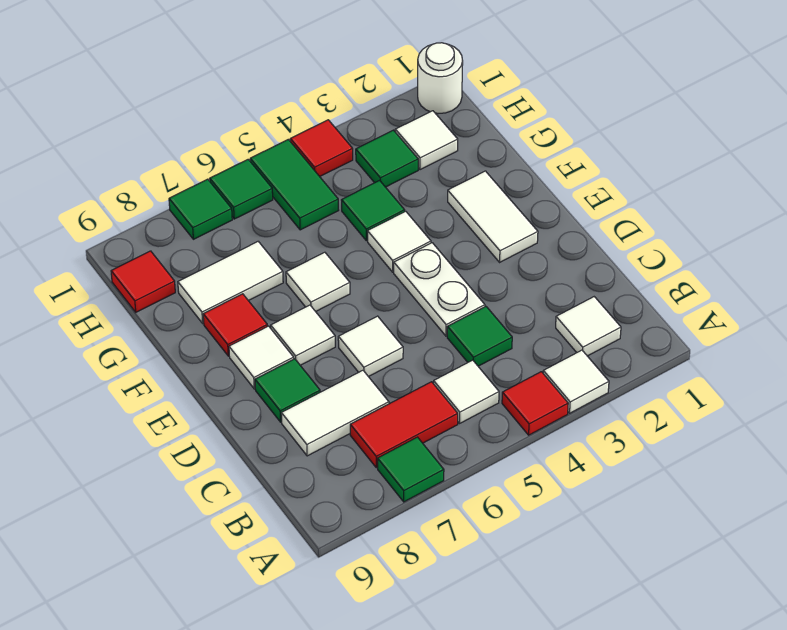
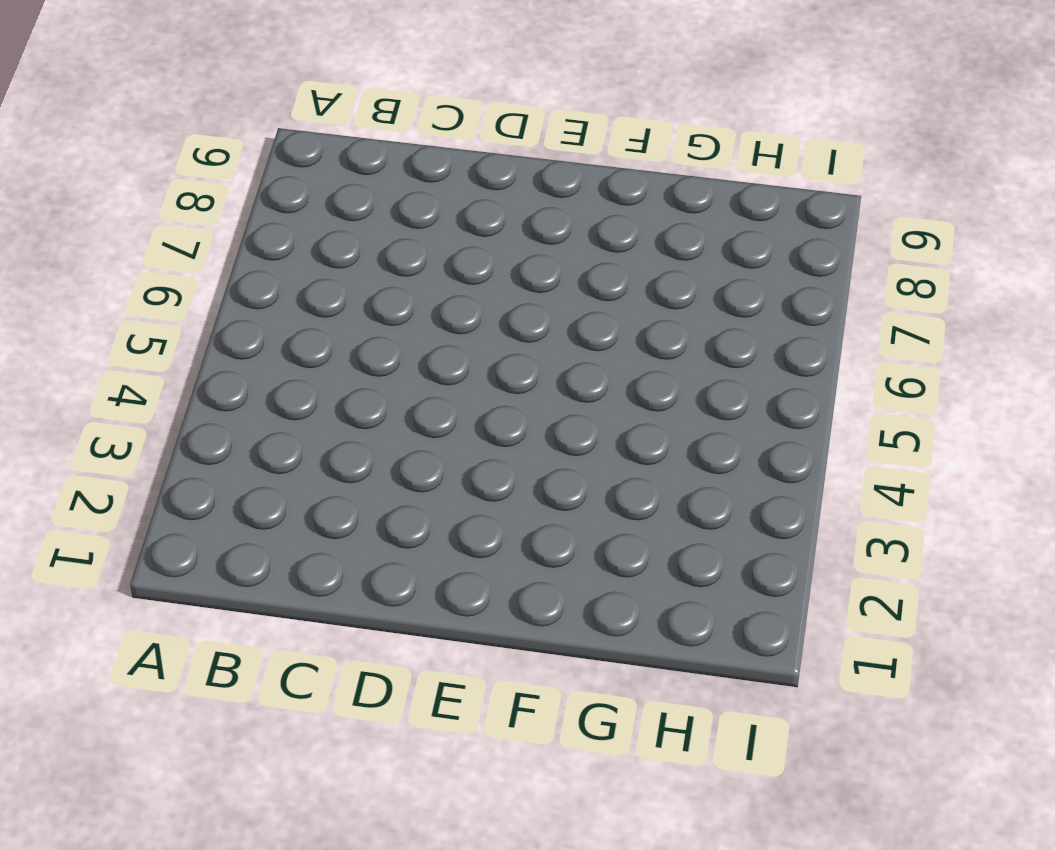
none -> white tile A3 level 1
none -> red tile A4 level 1
none -> green tile A7 level 1

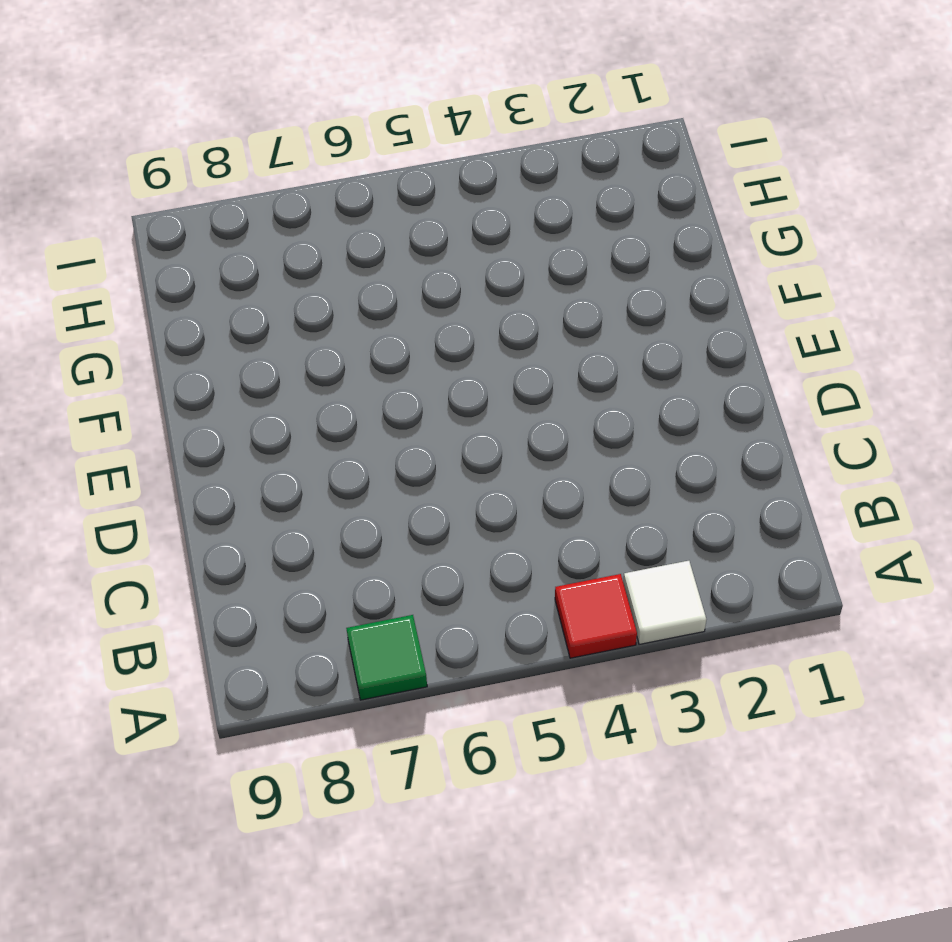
none -> white tile B2 level 1
none -> white tile B5 level 1
none -> red tile B6:B7 level 1

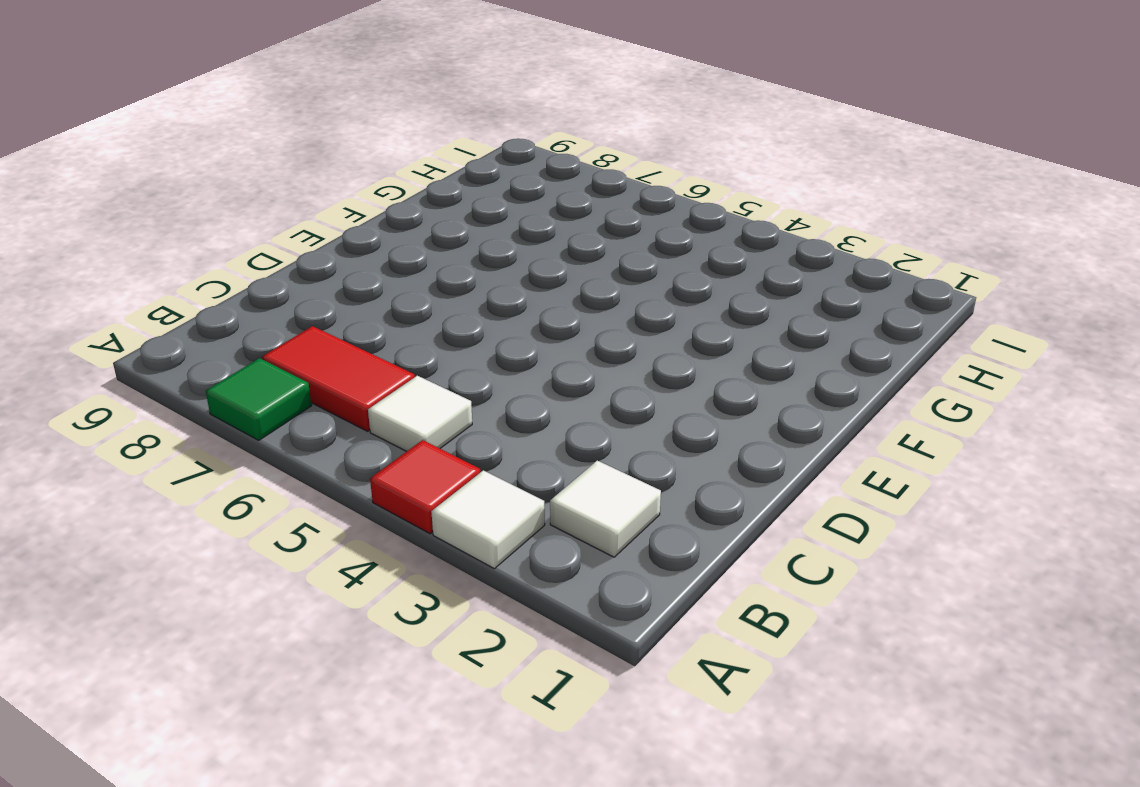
none -> green tile C4 level 1
none -> white tile C7:C8 level 1
none -> white plate D4:E4 level 1

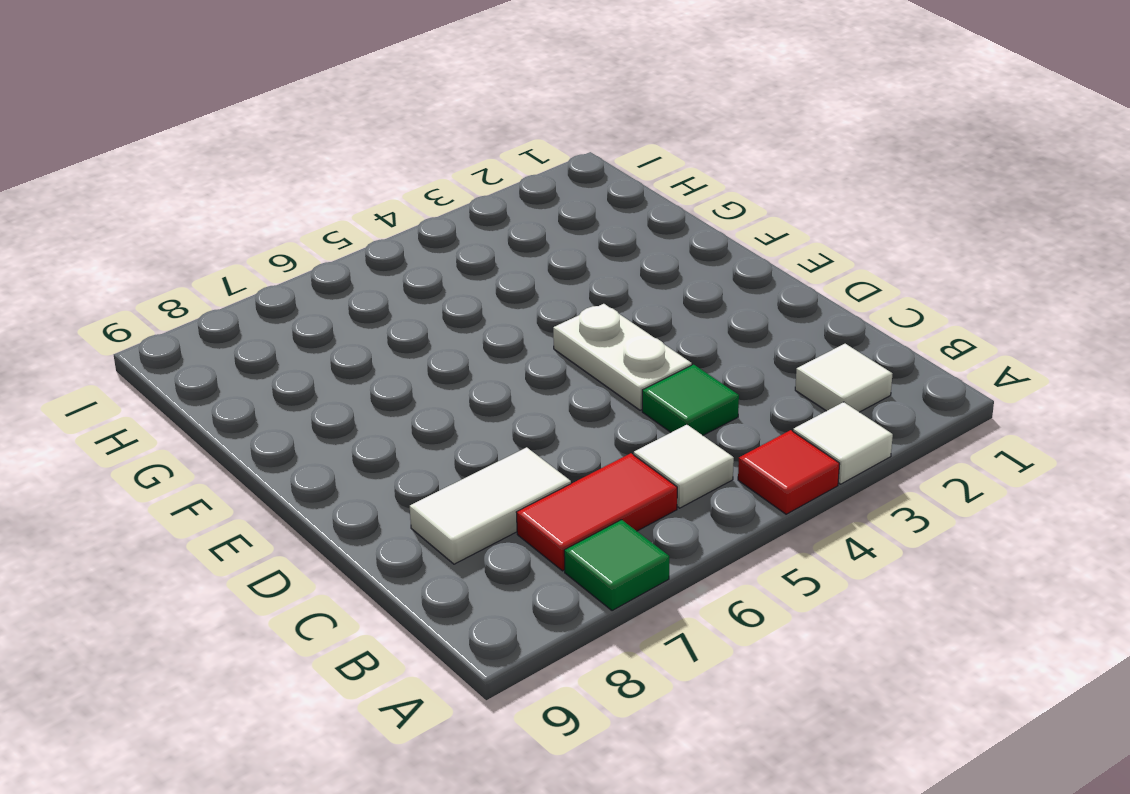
none -> white tile D6 level 1
none -> green tile D8 level 1
none -> white tile E2:F2 level 1

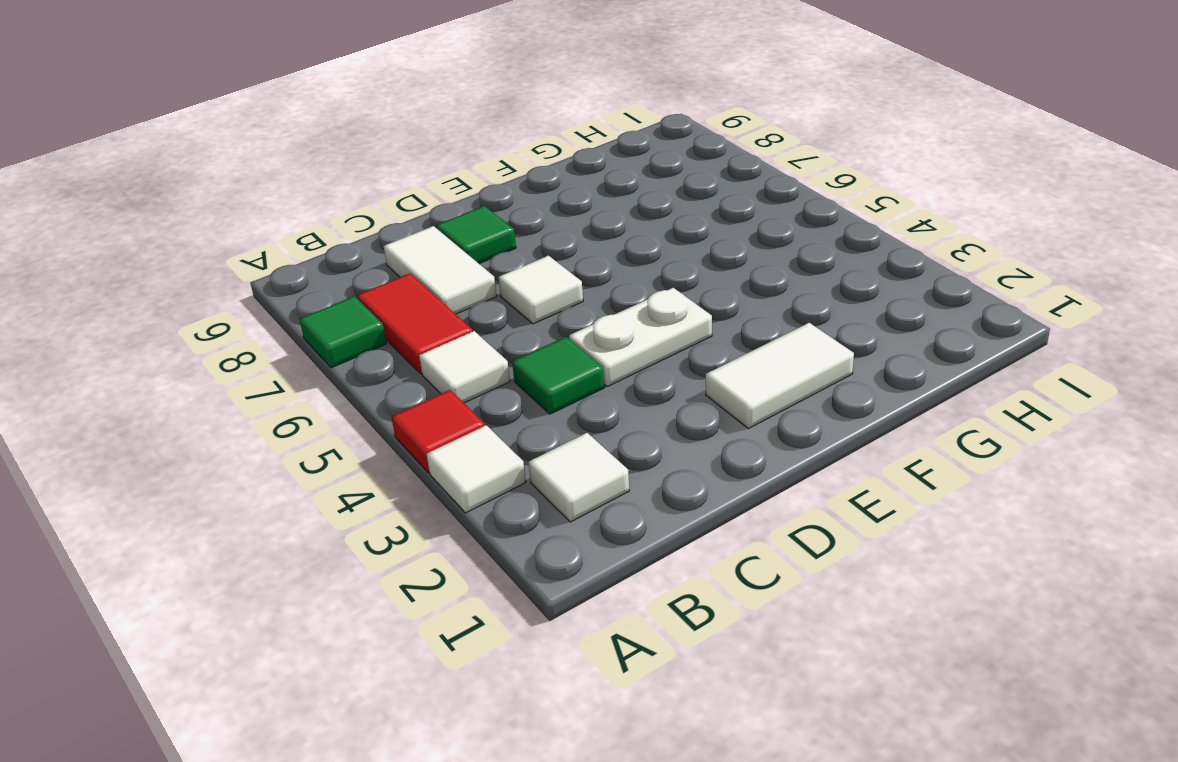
none -> white tile E7 level 1
none -> white tile E8 level 1
none -> white tile F4 level 1

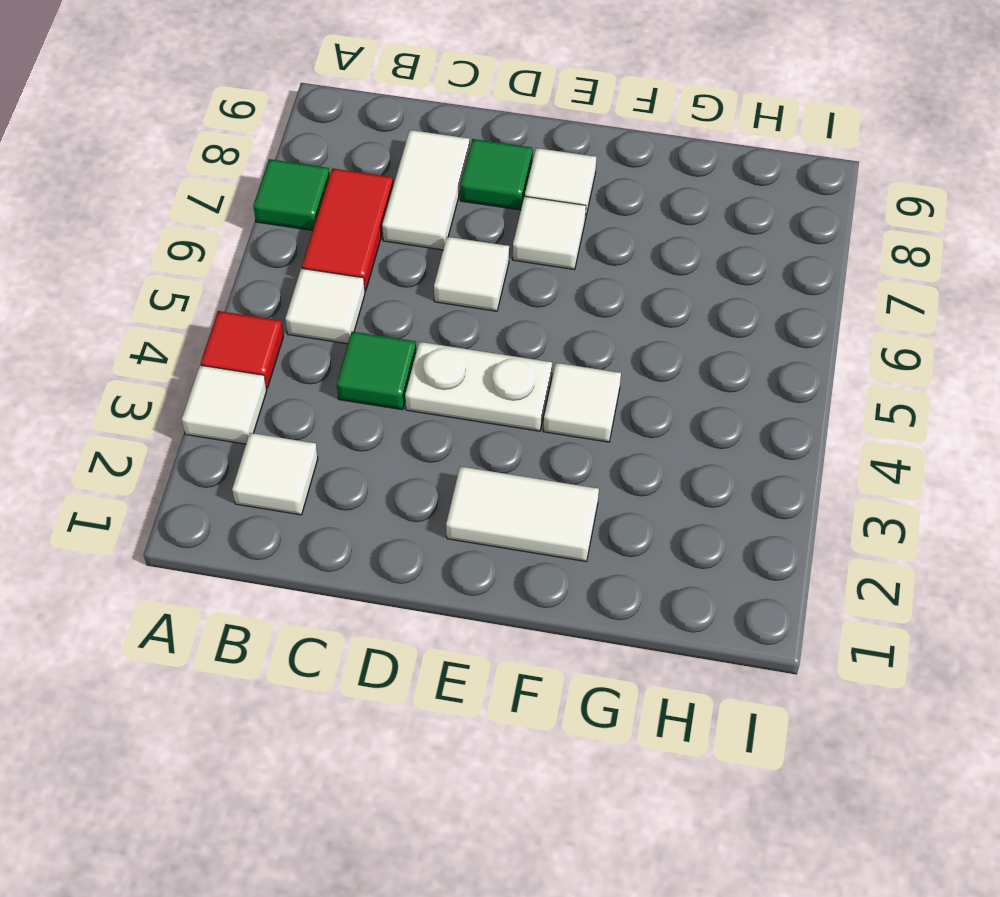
none -> white tile F6 level 1
none -> red tile F8 level 1
none -> green tile G4 level 1

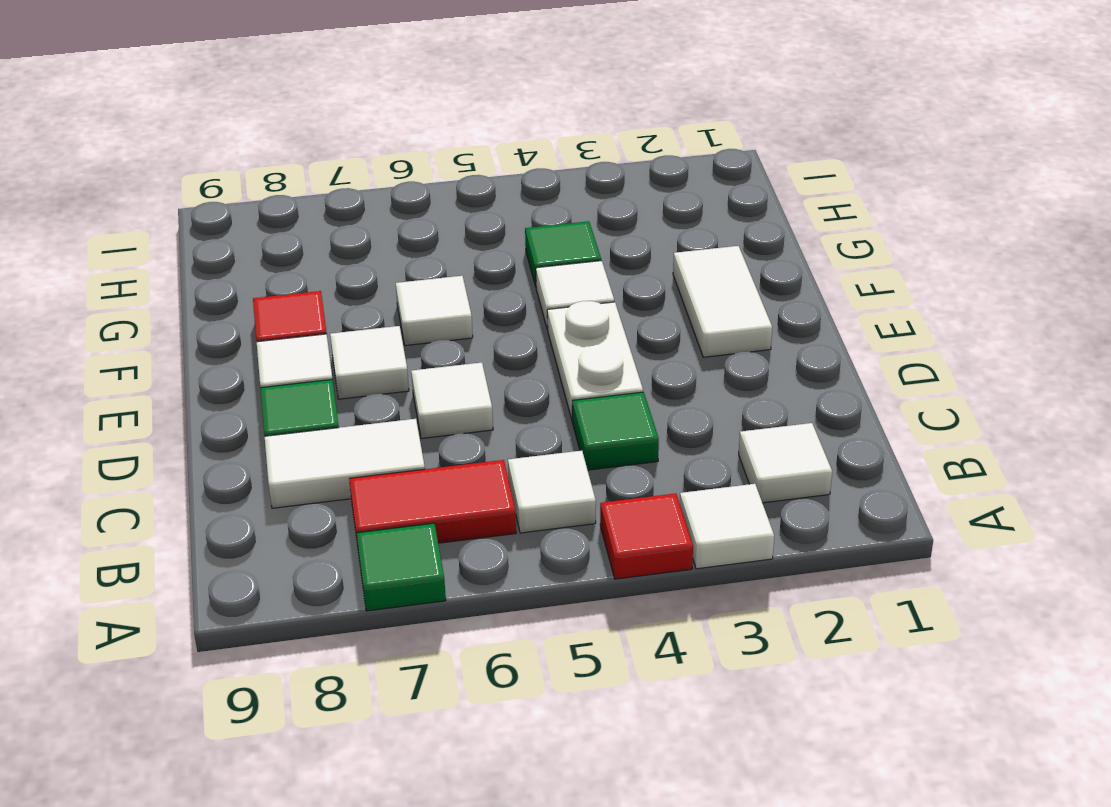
none -> white tile G7:G8 level 1
none -> white tile H2 level 1
none -> green tile H3 level 1

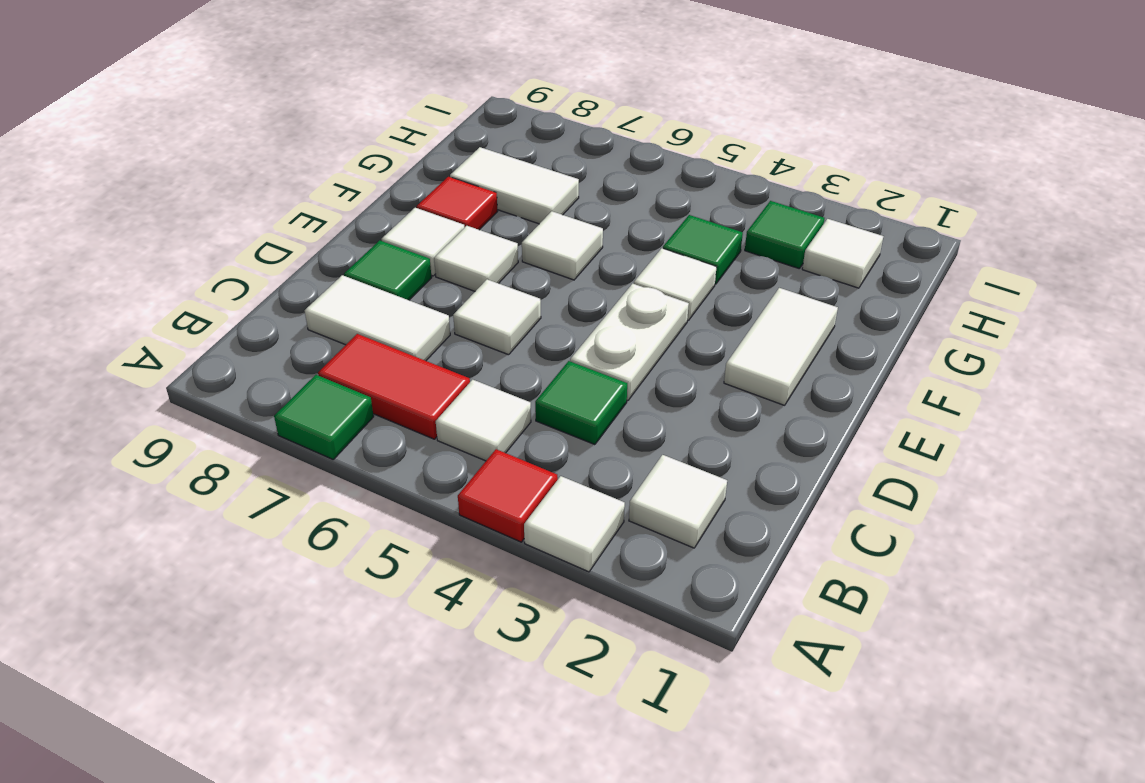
none -> green tile H5:I5 level 1
none -> red tile H9 level 1
none -> white round brick I1 level 1

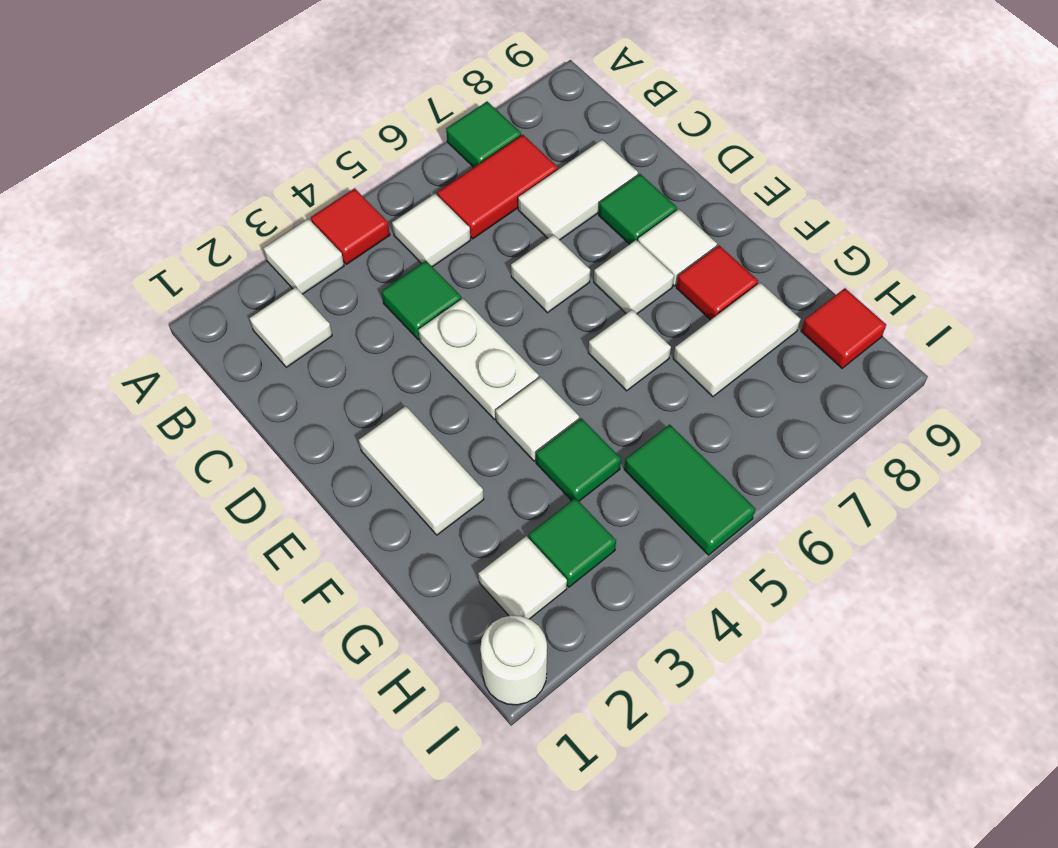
none -> red tile I4 level 1
none -> green tile I6 level 1
none -> green tile I7 level 1

